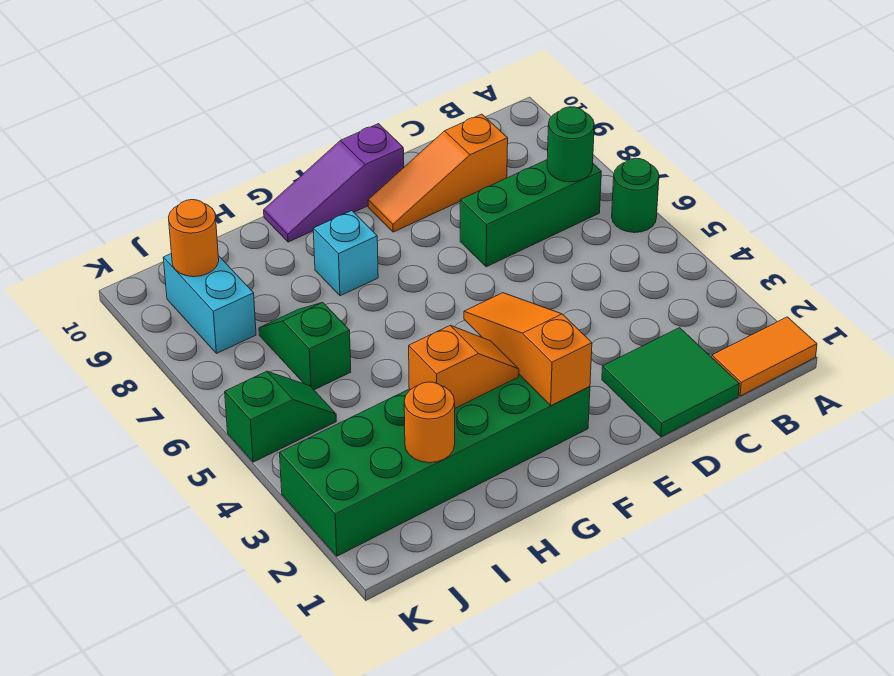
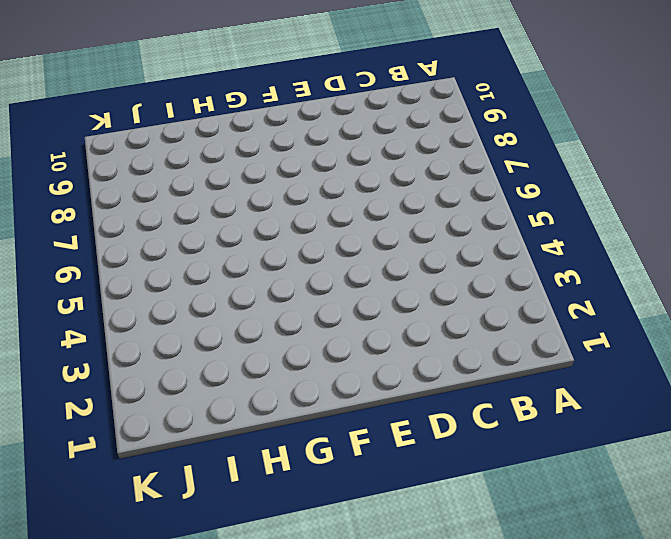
none -> orange tile A1:B1 level 1
none -> green round brick A6 level 1
none -> green brick B7:D7 level 1

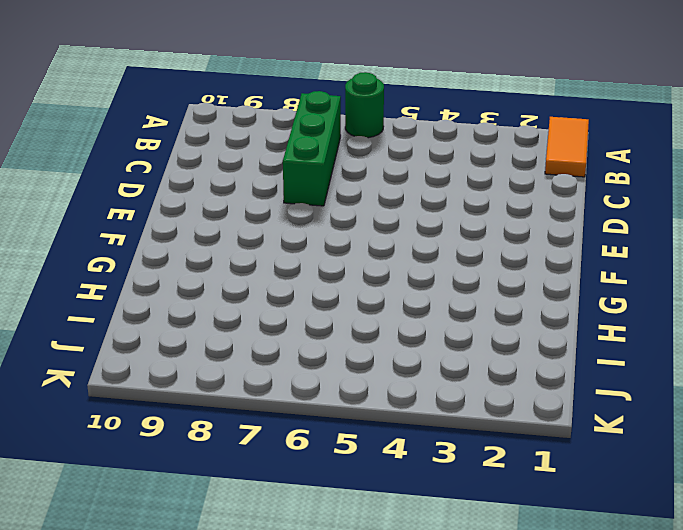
none -> green tile C1:D2 level 1
none -> orange slope C9:E9 level 1 top C
none -> purple slope E10:G10 level 1 top E

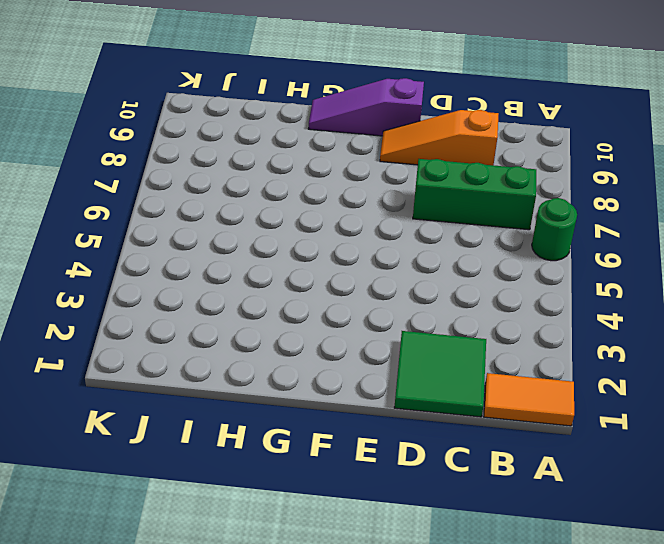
none -> green brick F2:K3 level 1
none -> cyan brick G8 level 1
none -> green slope I6:I7 level 1 top 6

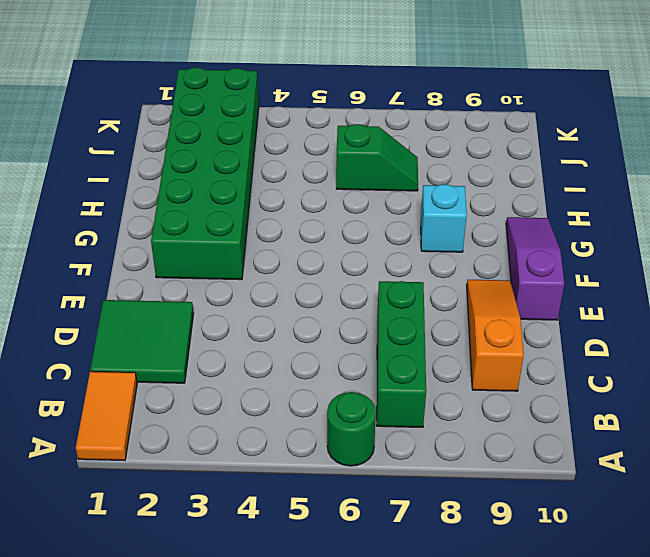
none -> green slope J5:K5 level 1 top K
none -> cyan brick J8:J9 level 1
none -> green round brick B7 level 2

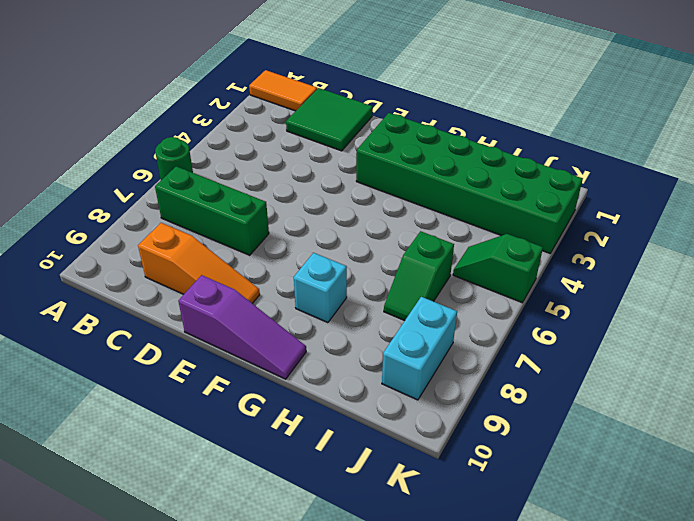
none -> green round brick B7 level 2
none -> orange slope F2:F4 level 2 top 2
none -> orange slope G3:H3 level 2 top H

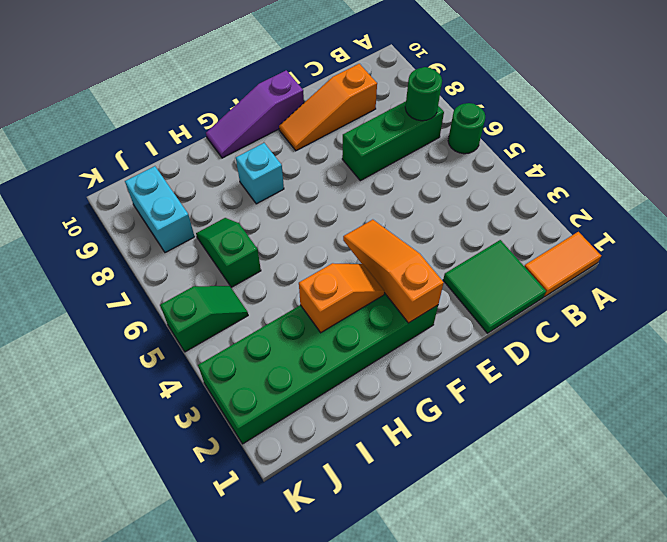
none -> orange round brick I2 level 2
none -> orange round brick J9 level 2

